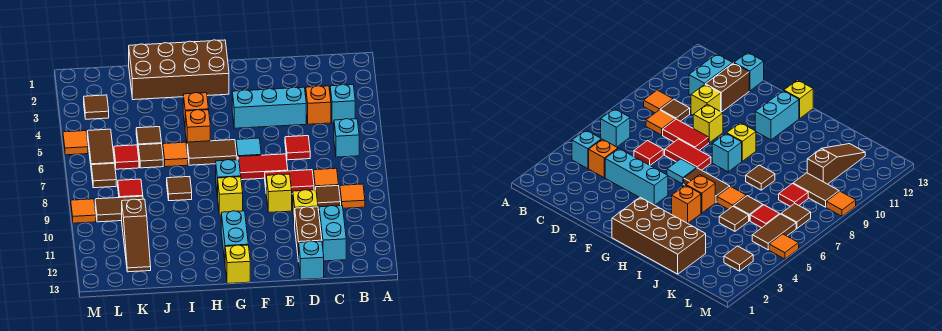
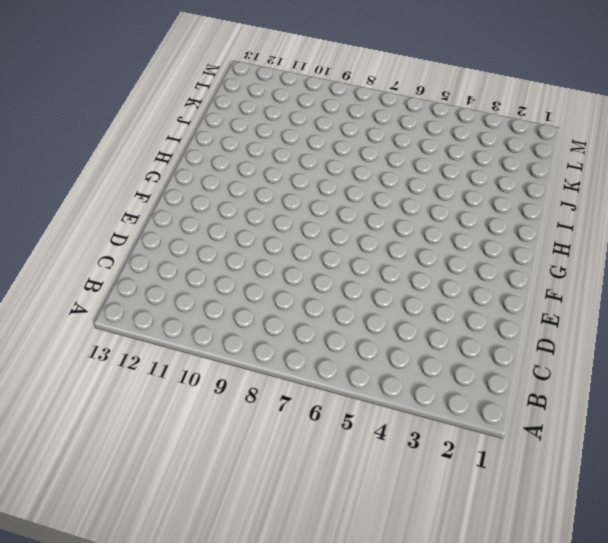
none -> cyan brick B4 level 1
none -> cyan brick B6 level 1
none -> orange tile B9 level 1
none -> orange brick C4 level 1

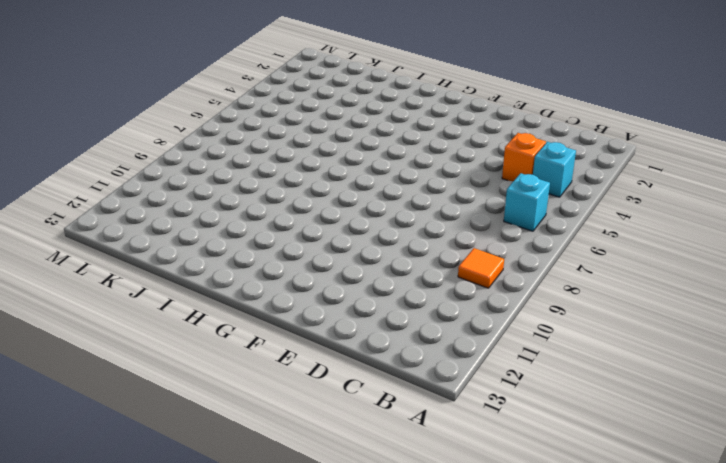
none -> orange tile C8 level 1
none -> brown tile C9 level 1
none -> cyan brick C11:C12 level 1
none -> cyan brick D4:F4 level 1

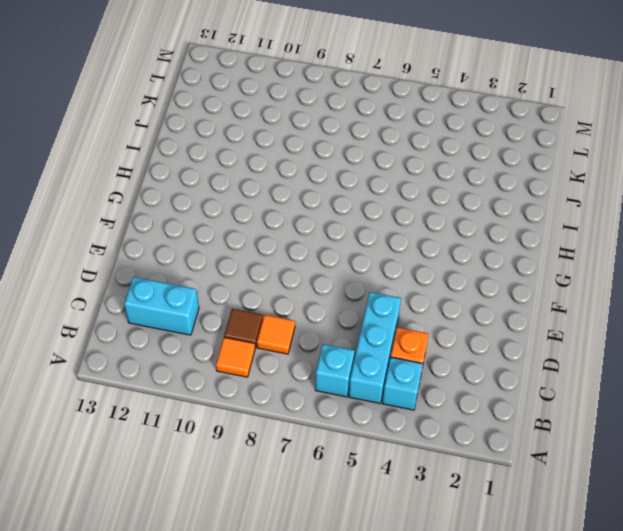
cyan brick B5:D5 level 1 -> cyan brick D4:F4 level 1
none -> red tile D6 level 1
none -> red tile D8:E8 level 1
none -> yellow brick D10 level 1
none -> brown brick D11:D12 level 1

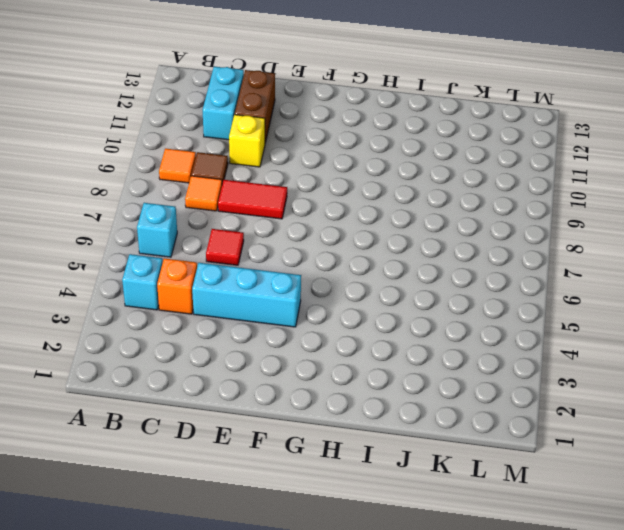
none -> cyan brick D13 level 1
none -> red tile E7:F7 level 1
none -> yellow brick E9 level 1
none -> cyan tile F6 level 1

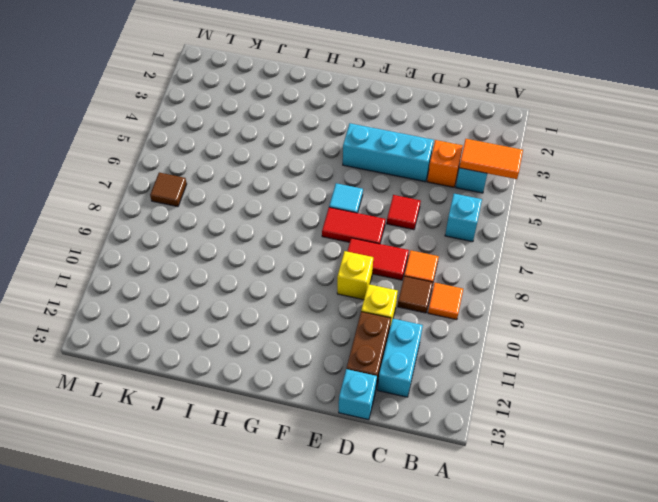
orange tile A4:B4 level 2 -> none
none -> brown brick G1:J2 level 1
none -> brown tile G6:H6 level 1
none -> cyan brick G8 level 1
none -> yellow brick G9 level 1

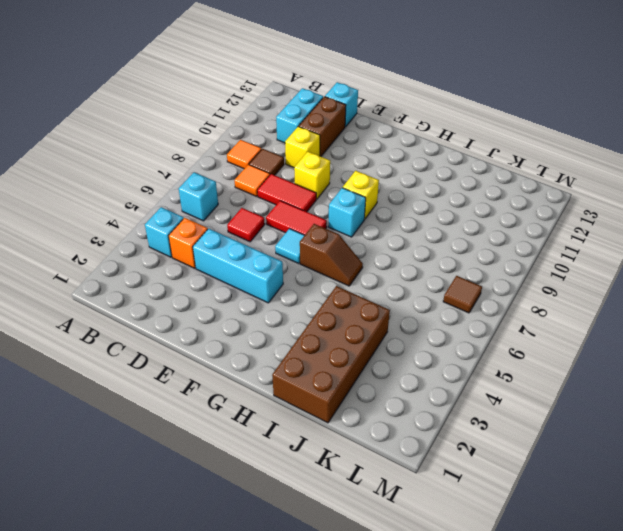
brown slope G6:H6 level 1 top G -> brown tile G6:H6 level 1
brown brick I1:J4 level 1 -> brown brick G1:J2 level 1
none -> cyan brick G11:G12 level 1
none -> yellow brick G13 level 1
none -> orange brick H4 level 1
none -> orange brick H5 level 1

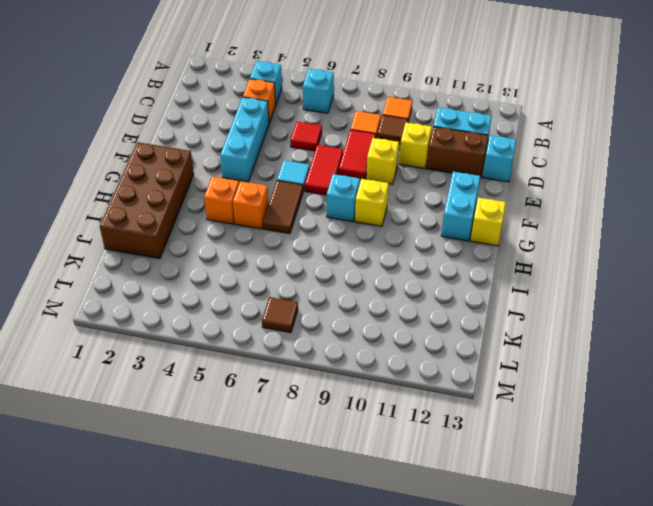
cyan brick F12:G12 level 1 -> cyan brick G11:G12 level 1
none -> orange tile I6 level 1
none -> brown tile I8 level 1
none -> brown tile J5 level 1
none -> brown tile J6 level 1

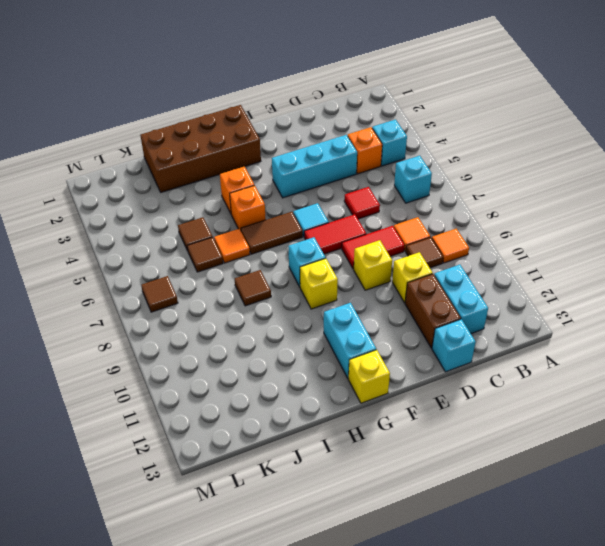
none -> red tile K6 level 1
none -> red tile K8 level 1
none -> brown tile K9:L9 level 1
none -> brown slope K10:K12 level 1 top 10

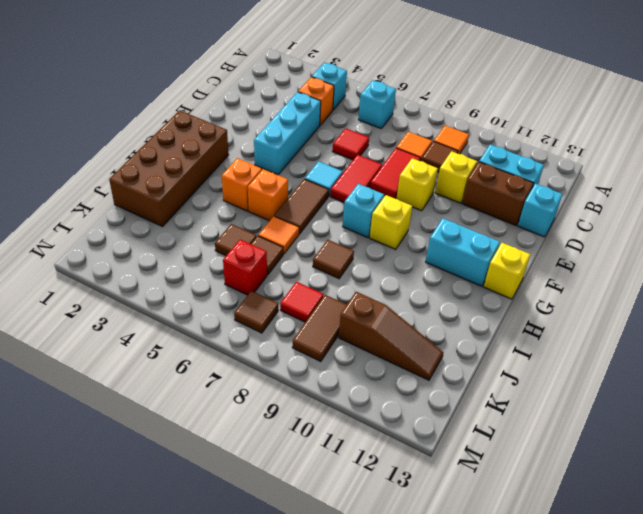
red brick K6 level 1 -> red tile K6 level 1
none -> brown tile L3 level 1
none -> brown tile L5:L6 level 1
none -> orange tile M5 level 1
none -> orange tile M9 level 1

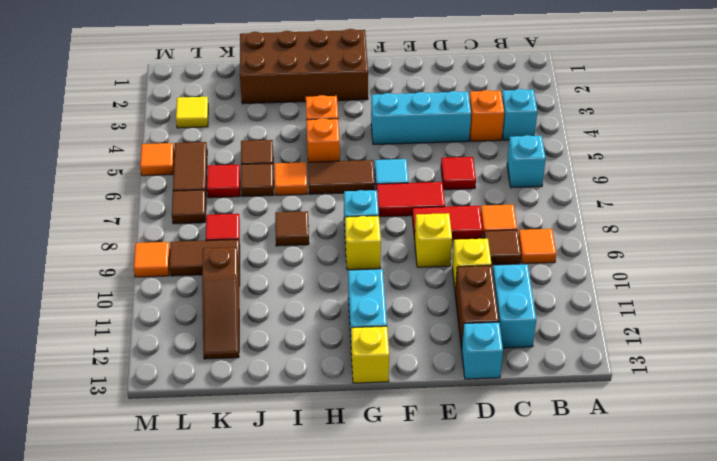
yellow tile L3 level 1 -> brown tile L3 level 1

